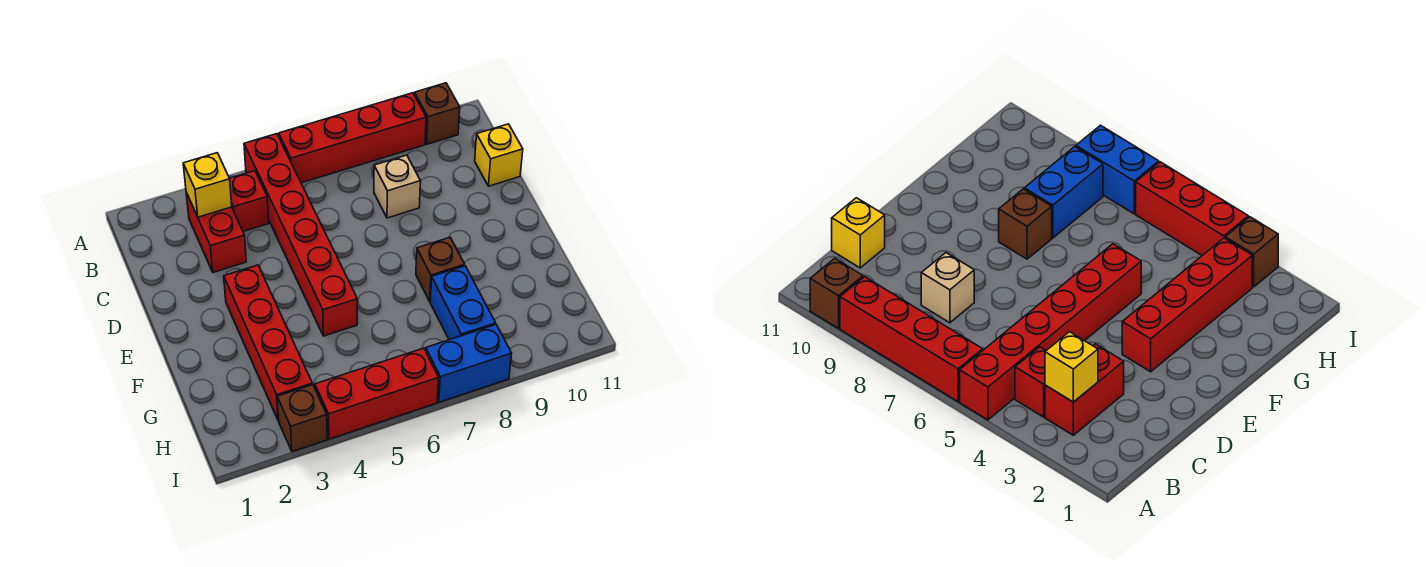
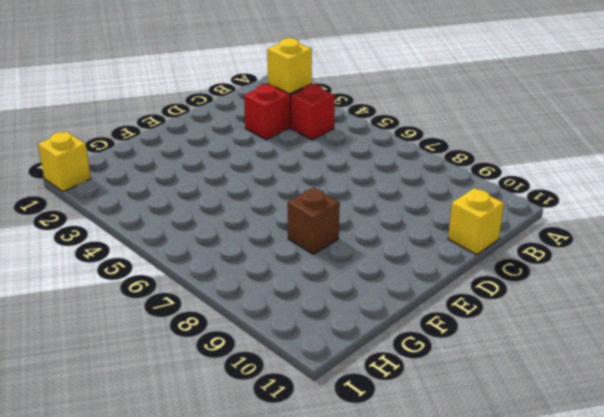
yellow brick I1 level 1 -> none
none -> red brick A5:F5 level 1
none -> red brick A6:A9 level 1
none -> brown brick A10 level 1

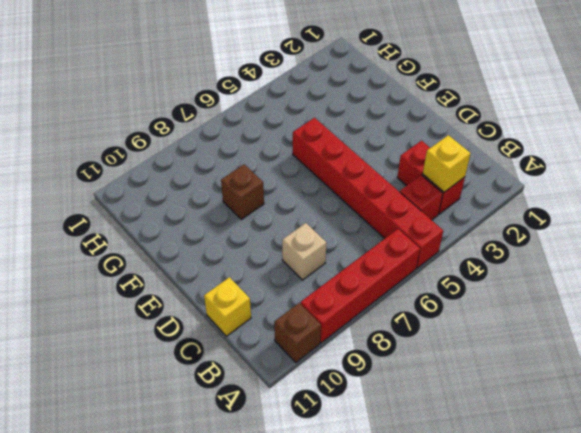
none -> red brick E3:H3 level 1
none -> blue brick G8:H8 level 1
none -> brown brick I3 level 1

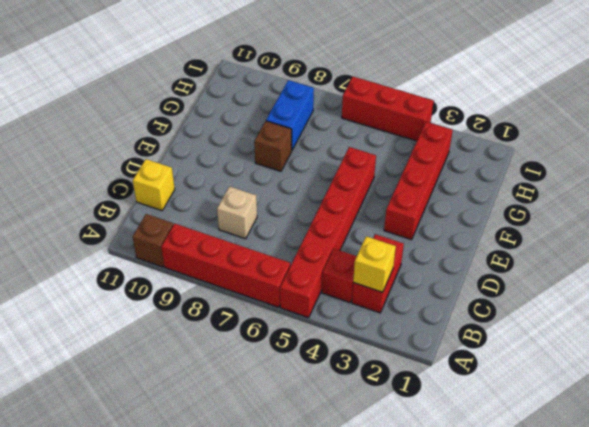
none -> brown brick I3 level 1
none -> blue brick I7:I8 level 1

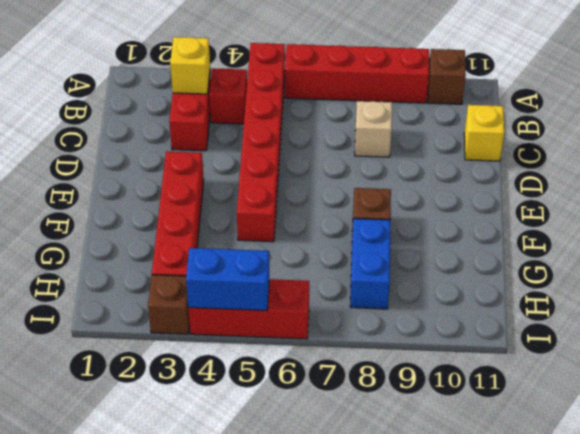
blue brick I4:I5 level 2 -> blue brick I7:I8 level 1

